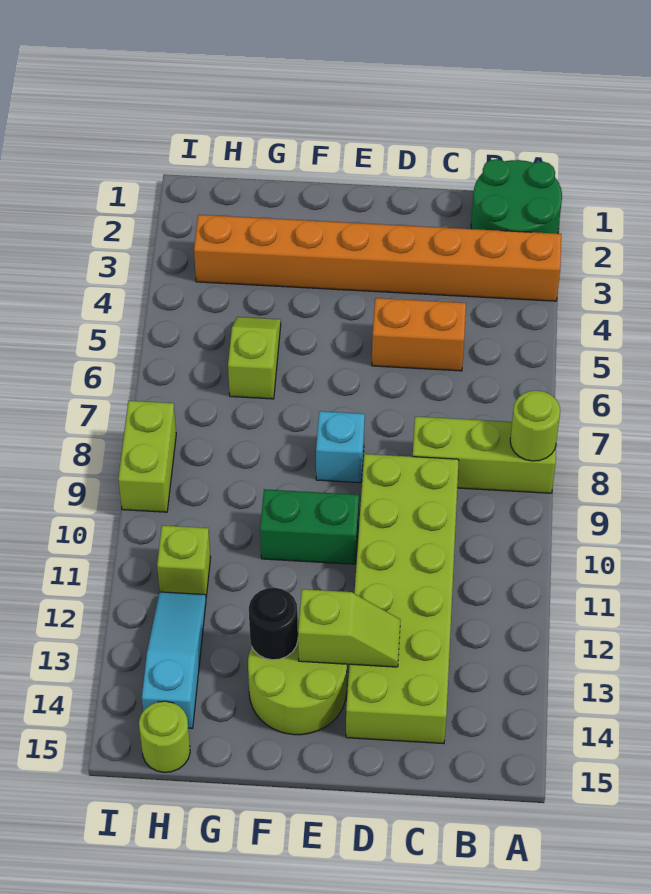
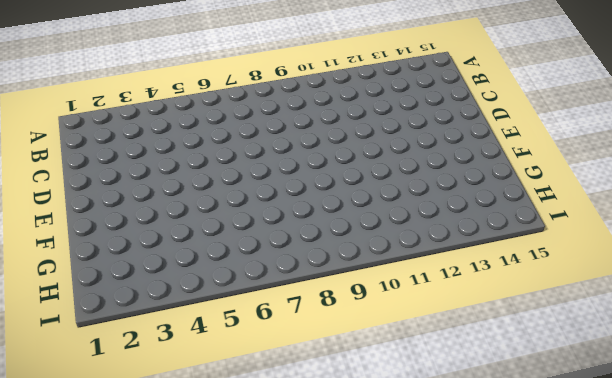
none -> green round brick A1:B2 level 1
none -> orange brick A3:H3 level 1
none -> lime brick A8:C8 level 1

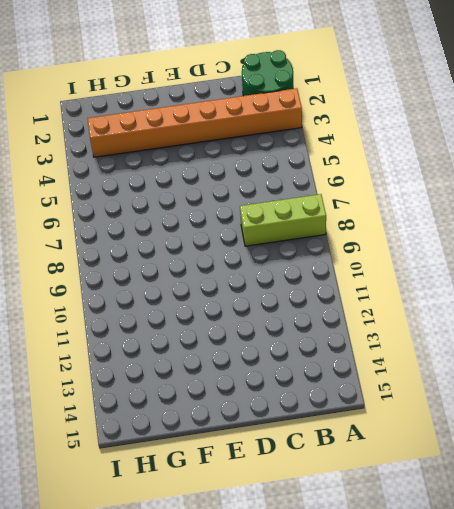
none -> orange brick C5:D5 level 1
none -> lime brick C9:D14 level 1
none -> cyan brick E8 level 1

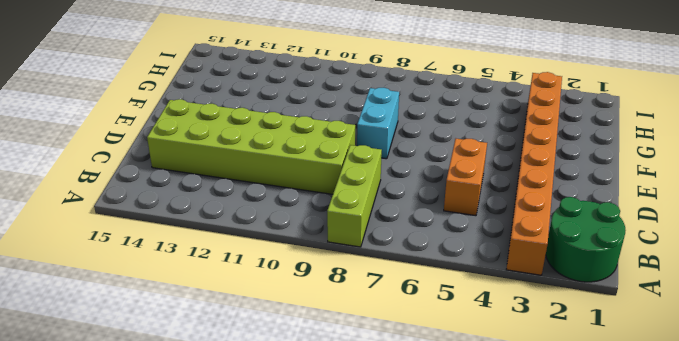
cyan brick E8:F8 level 1 -> cyan brick E8 level 1
none -> green brick E10:F10 level 1
none -> lime round brick E13:F14 level 1
none -> lime slope G5:G6 level 1 top 6

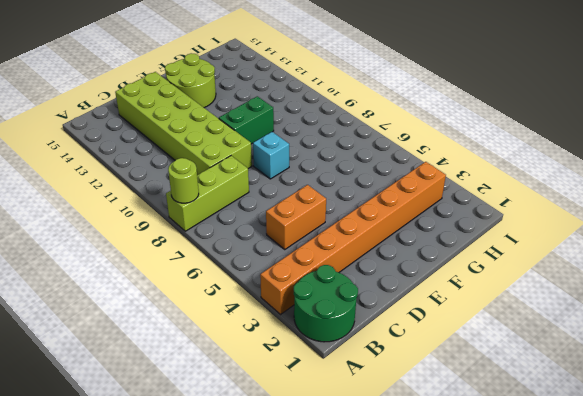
none -> lime slope G5:G6 level 1 top 6
none -> lime brick H11 level 1
none -> cyan slope H12:H14 level 1 top 14

